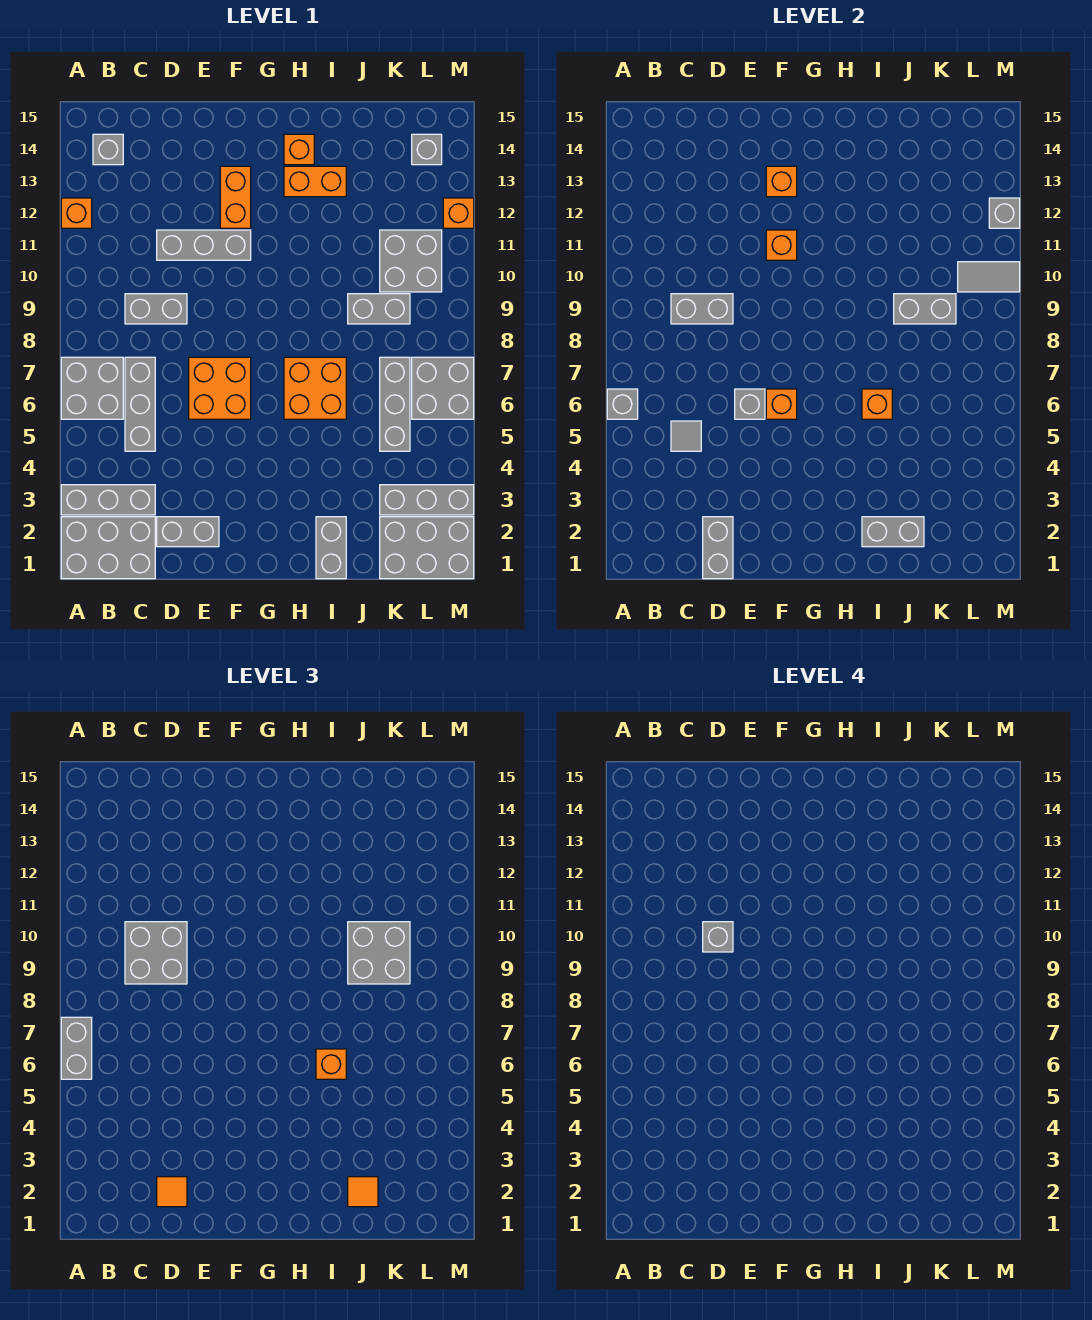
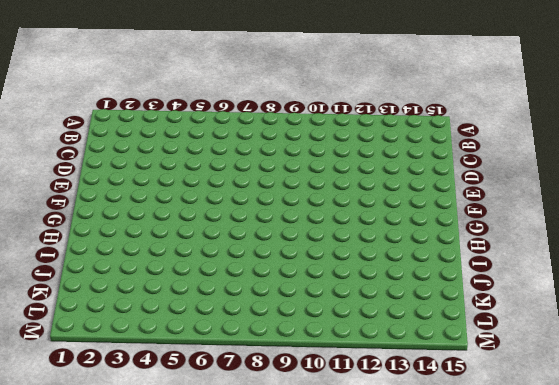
none -> grey brick A1:C2 level 1
none -> grey brick A3:C3 level 1
none -> grey brick A6:B7 level 1
none -> orange brick A12 level 1

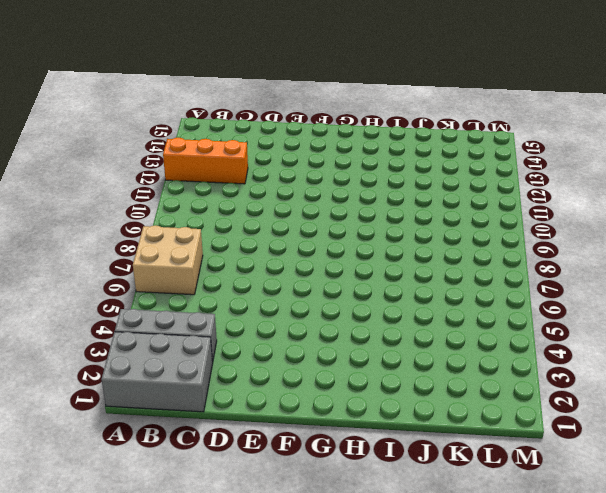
tan brick A6:B7 level 1 -> grey brick A6:B7 level 1
orange brick A12:C12 level 1 -> orange brick A12 level 1
none -> grey brick B14 level 1
none -> grey brick C5:C7 level 1
none -> grey brick C9:D9 level 1
none -> grey brick D2:E2 level 1

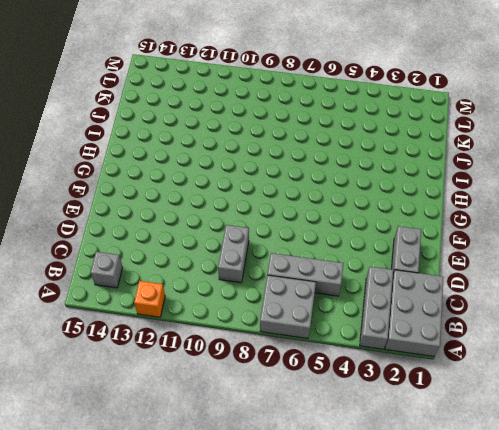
none -> grey brick D11:F11 level 1
none -> orange brick E6:F7 level 1
none -> orange brick F12:F13 level 1
none -> orange brick H6:I7 level 1

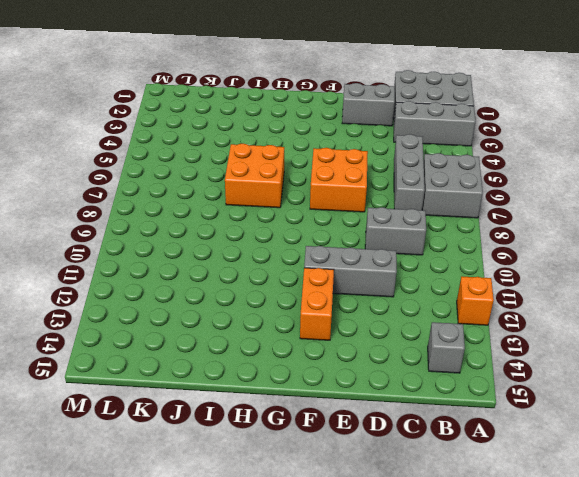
none -> orange brick H13:I13 level 1
none -> orange brick H14 level 1
none -> grey brick I1:I2 level 1
none -> grey brick J9:K9 level 1

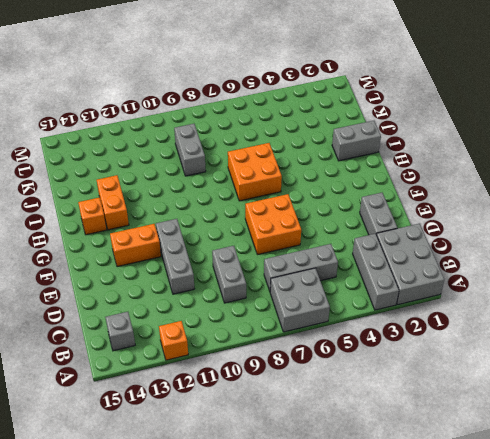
none -> grey brick K1:M2 level 1
none -> grey brick K3:M3 level 1
none -> grey brick K5:K7 level 1
none -> grey brick K10:L11 level 1

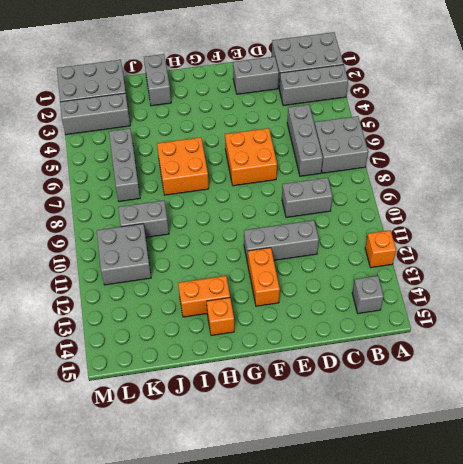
none -> grey brick L6:M7 level 1
none -> grey brick L14 level 1
none -> orange brick M12 level 1
none -> grey brick A6 level 2

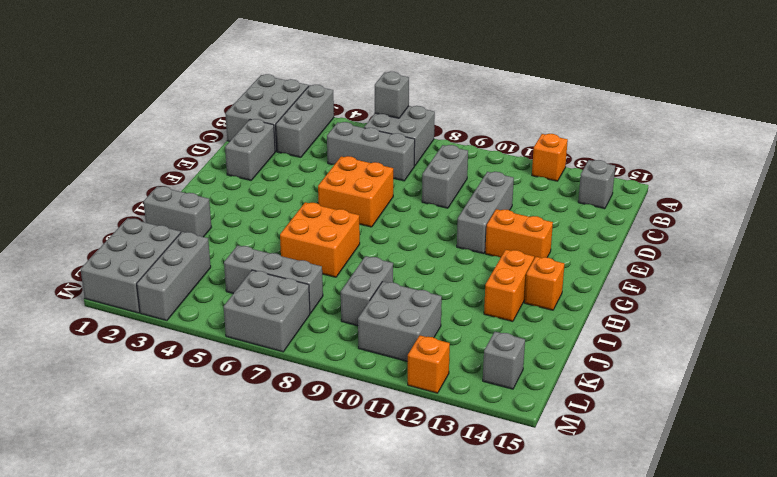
none -> grey tile C5 level 2
none -> grey brick C9:D9 level 2
none -> grey brick D1:D2 level 2
none -> grey brick E6 level 2

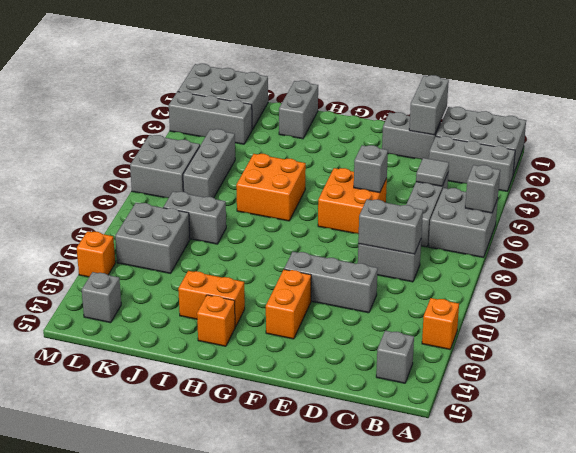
none -> orange brick F6 level 2
none -> orange brick F11 level 2
none -> orange brick F13 level 2
none -> grey brick I2:J2 level 2

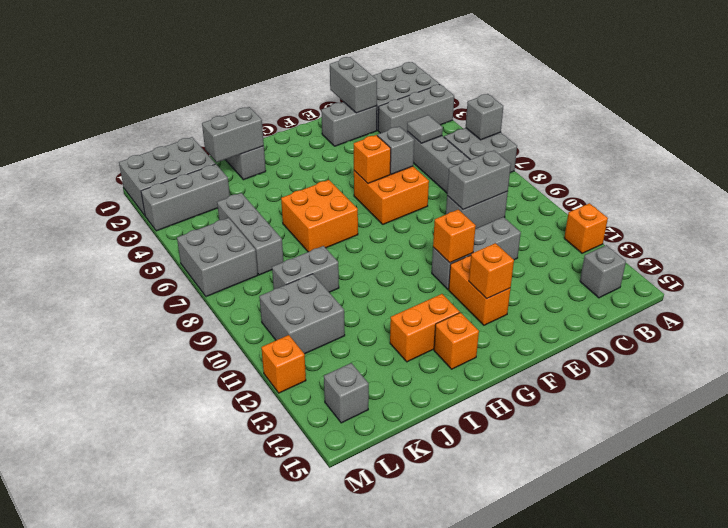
none -> orange brick I6 level 2
none -> grey brick J9:K9 level 2
none -> grey tile L10:M10 level 2
none -> grey brick M12 level 2

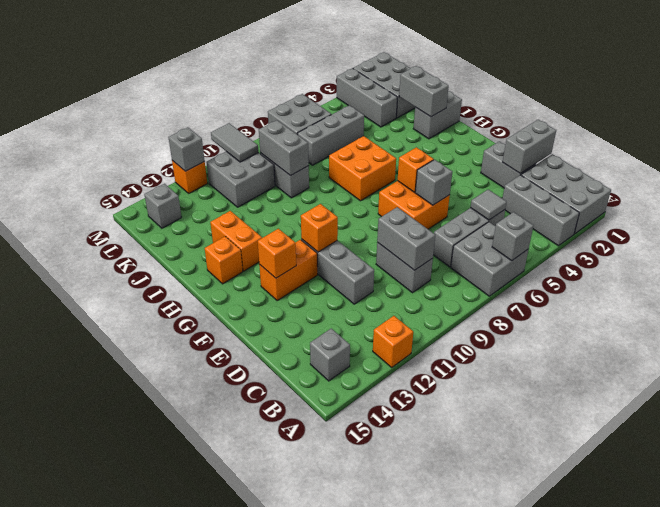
none -> orange brick I6 level 2
none -> grey brick A6:A7 level 3
none -> grey brick C9:D10 level 3
none -> orange tile D2 level 3

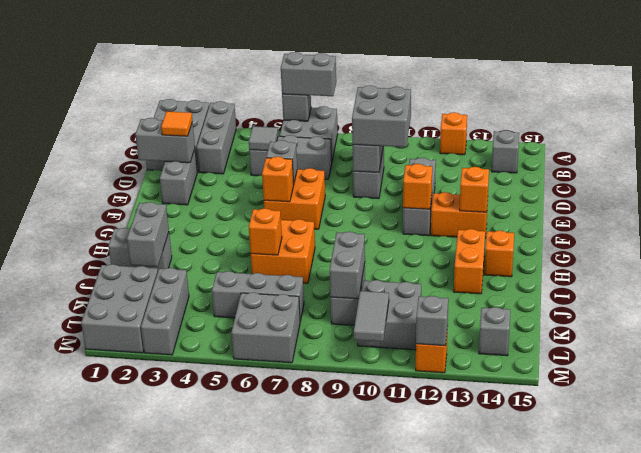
none -> orange brick I6 level 3
none -> orange tile J2 level 3
none -> grey brick J9:K10 level 3
none -> grey brick D10 level 4

